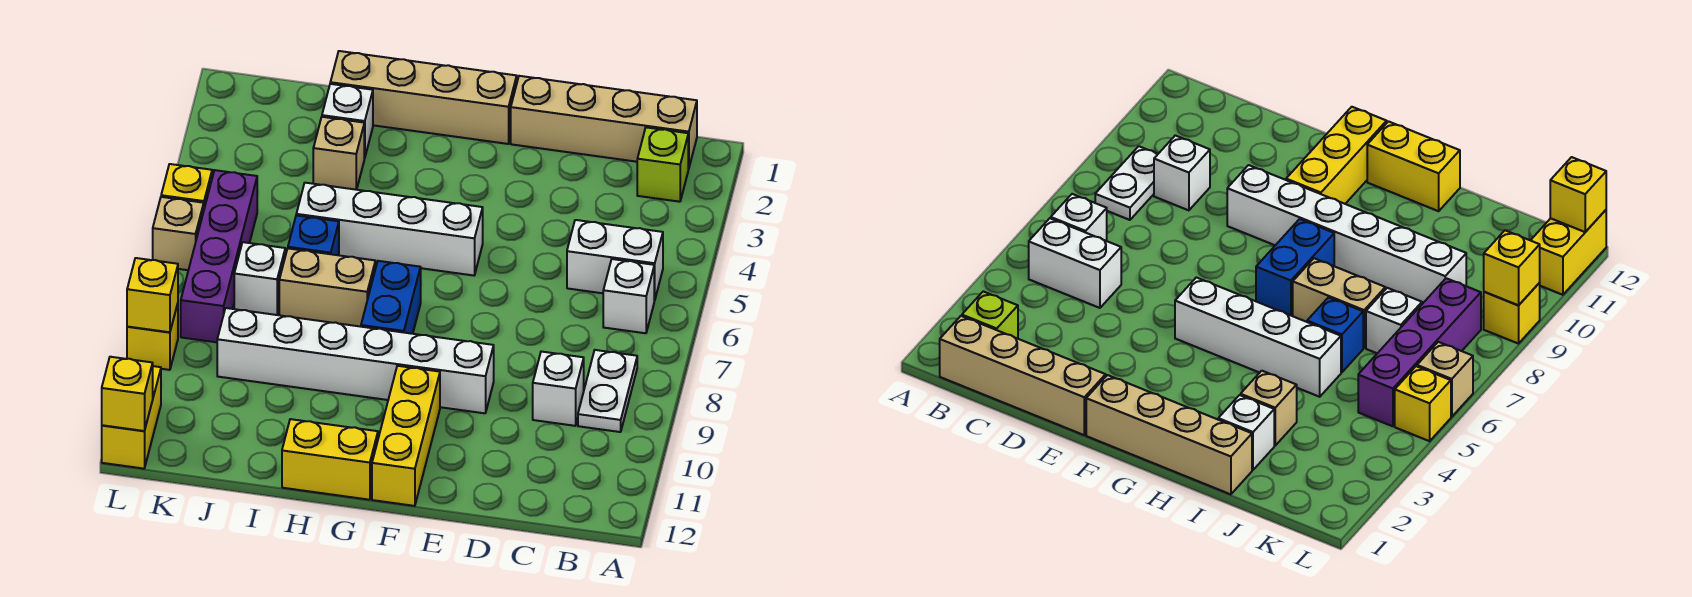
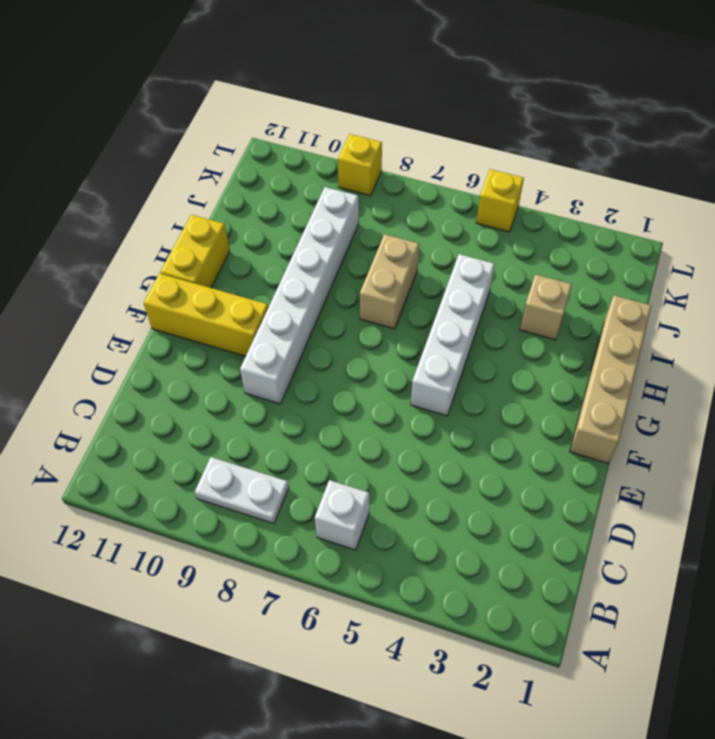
none -> tan brick B1:E1 level 1
none -> lime brick B2 level 1
none -> white brick B5:C5 level 1

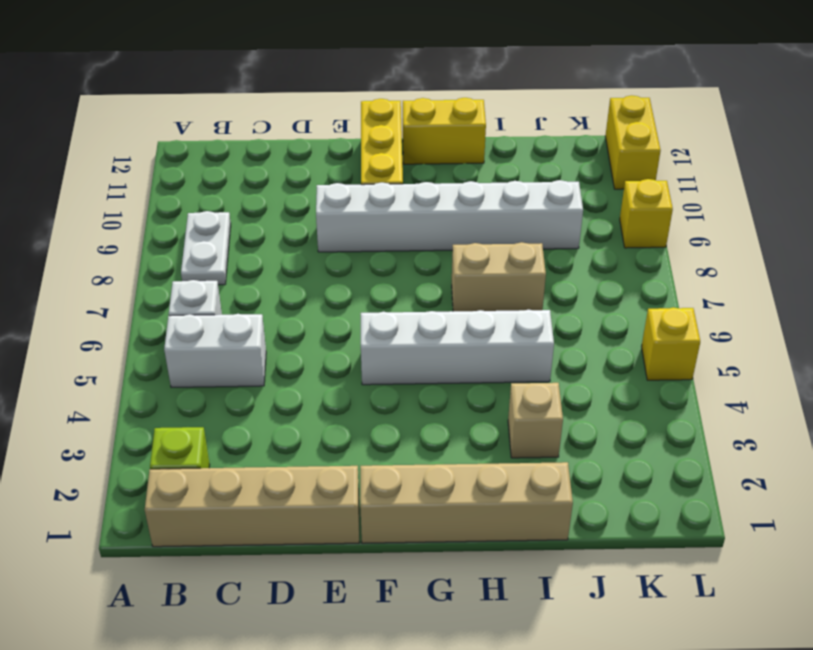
none -> white brick C9 level 1
none -> blue brick G7:G8 level 1
none -> white brick I2 level 1

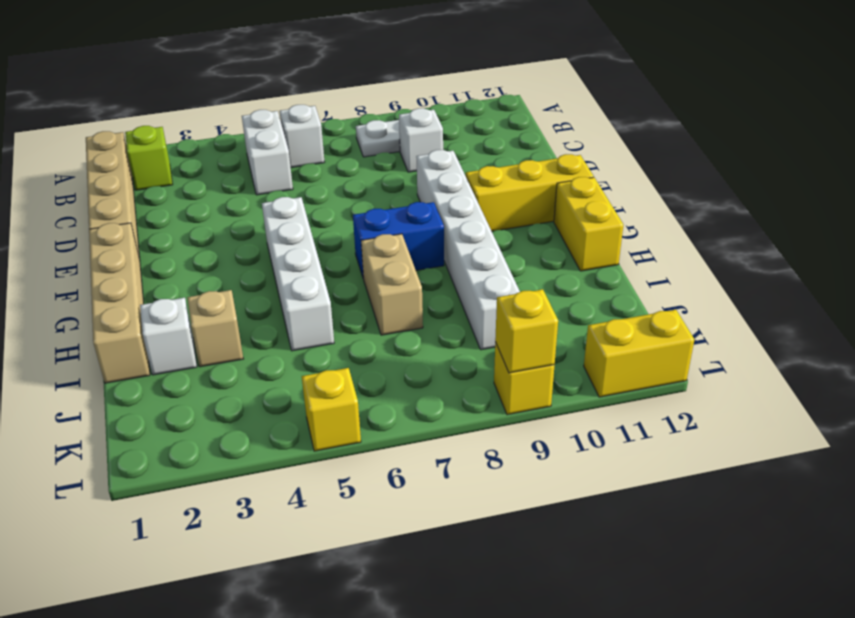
none -> blue brick I6 level 1
none -> white brick J7 level 1
none -> purple brick K5:K8 level 1

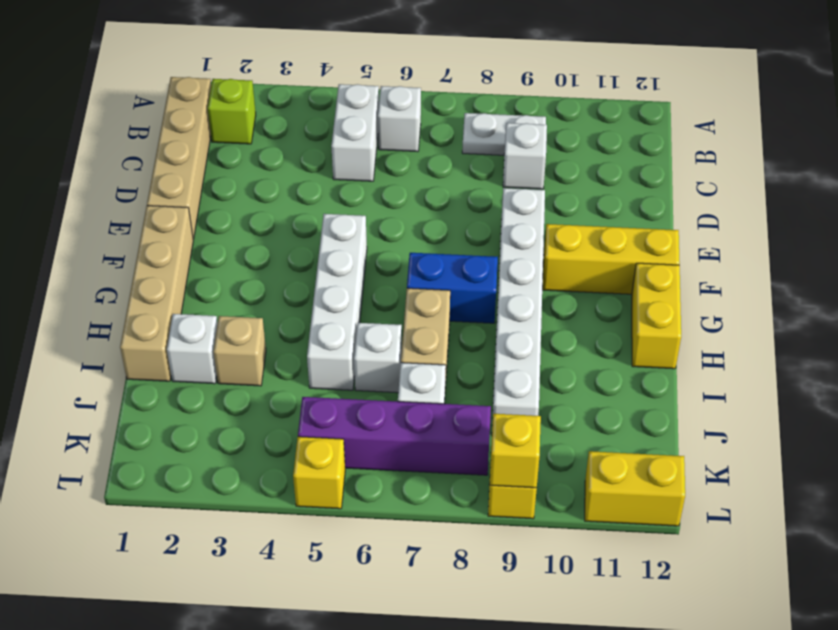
white brick I6 level 1 -> blue brick I6 level 1
none -> tan brick L6 level 1
none -> yellow brick L12 level 2

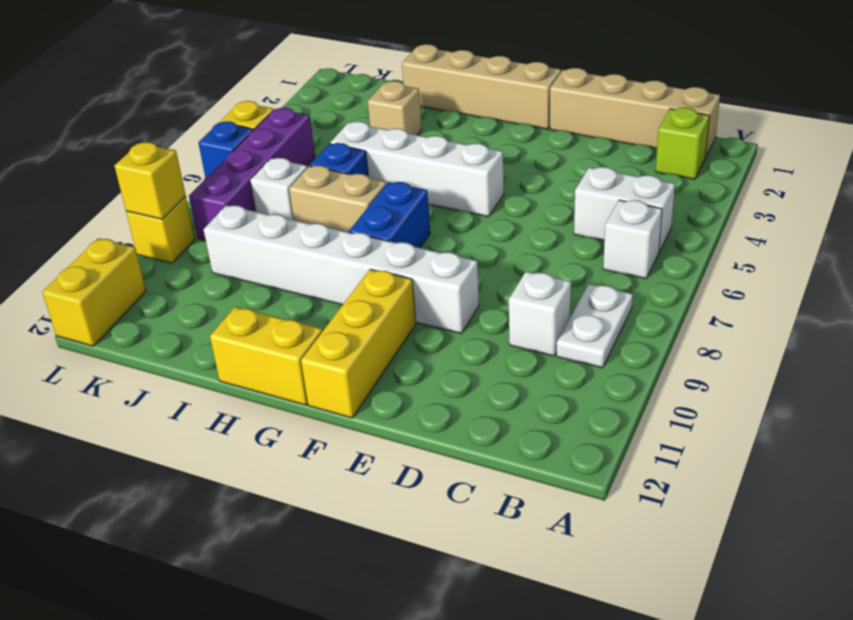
blue brick L6 level 1 -> tan brick L6 level 1
none -> white brick I2 level 1
none -> yellow brick L12 level 2

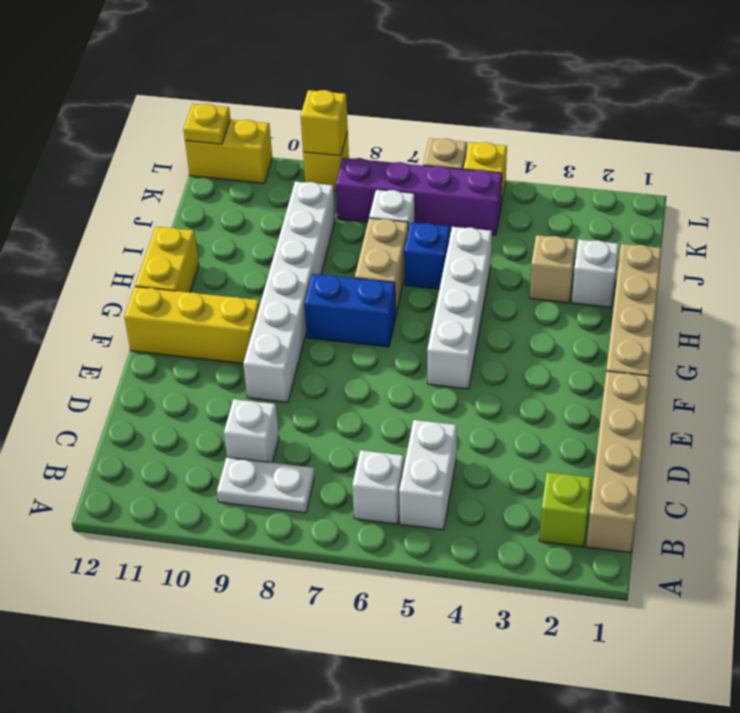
yellow plate L12 level 2 -> yellow brick L12 level 2

